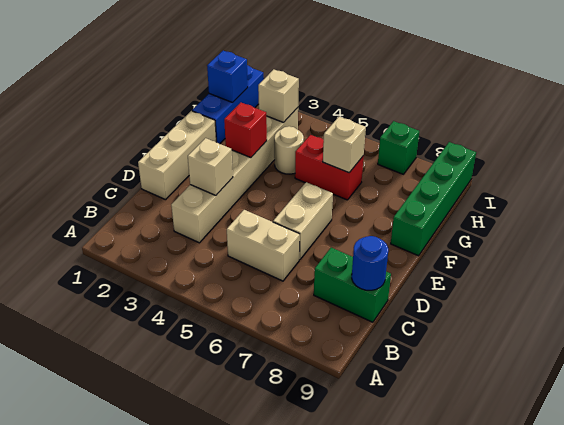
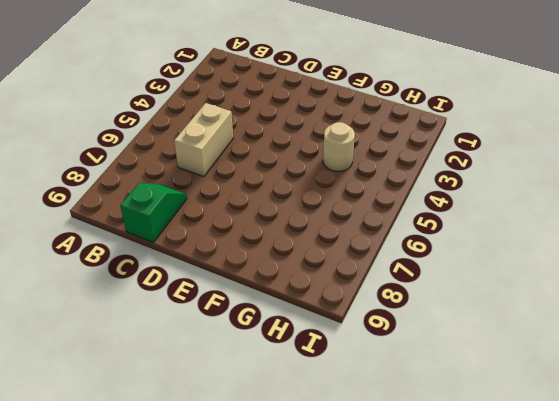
green slope C8:C9 level 1 top 9 -> green brick C8:C9 level 1
none -> tan brick C3:H3 level 1
none -> tan brick D1:F1 level 1
none -> tan brick D6:E6 level 1

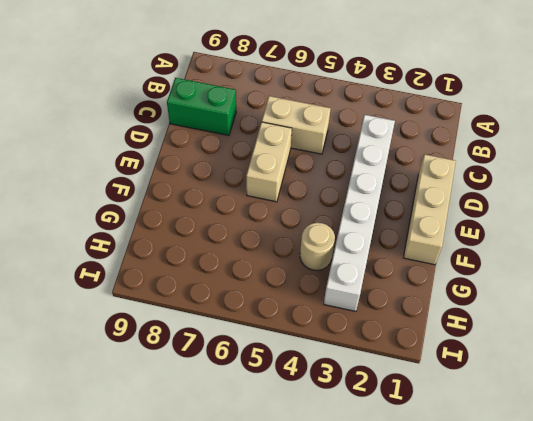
white brick C3:H3 level 1 -> tan brick C3:H3 level 1
none -> green brick F9:I9 level 1
none -> blue brick G1:I1 level 1
none -> red brick G5:G6 level 1

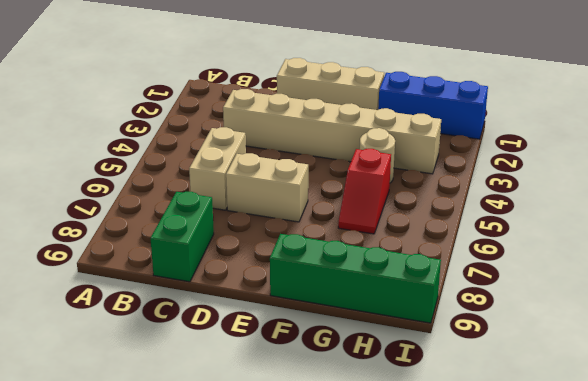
red slope G5:G6 level 1 top 5 -> red brick G5:G6 level 1
none -> green brick I7 level 1
none -> blue round brick C9 level 2
none -> tan brick D3 level 2

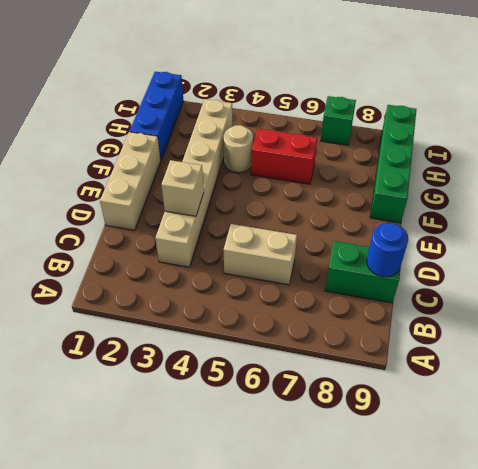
none -> tan brick D6:E6 level 1
none -> red brick F3 level 2
none -> tan brick G6 level 2

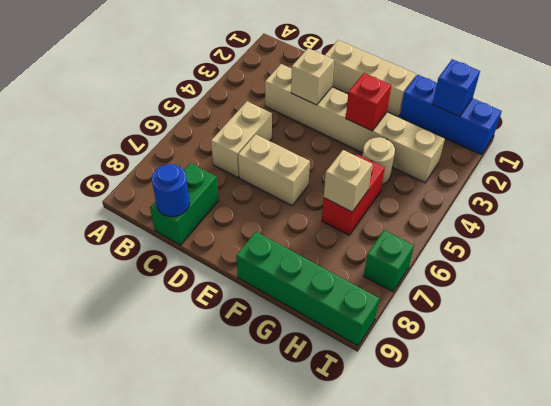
none -> tan brick H3 level 2

